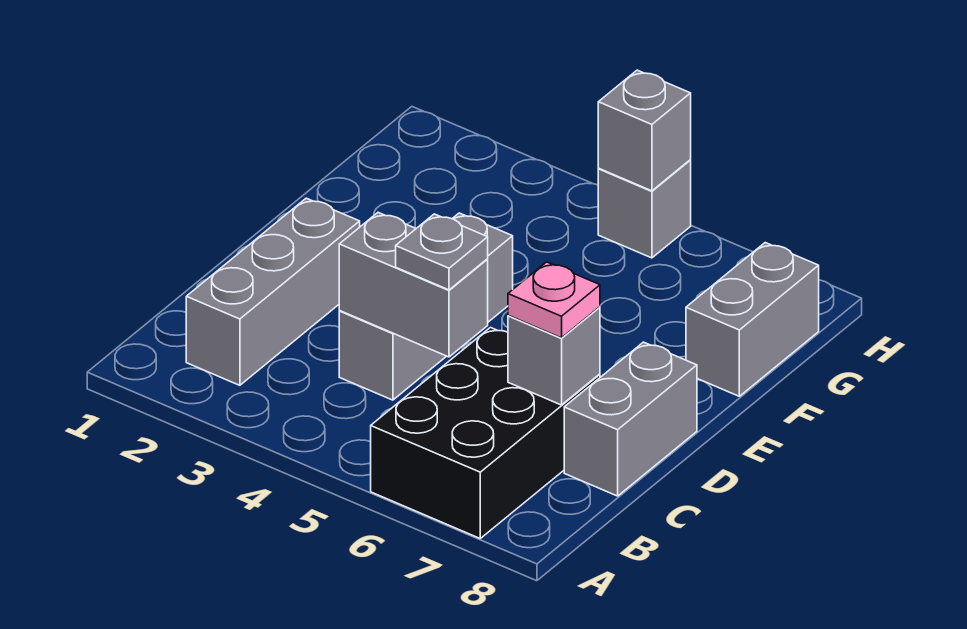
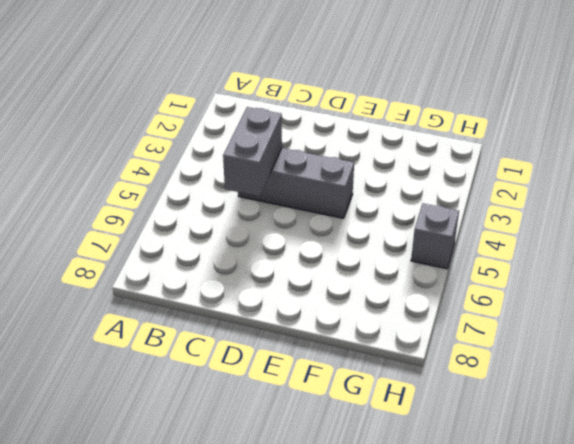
none -> black brick A6:C7 level 1
none -> grey brick B2:D2 level 1

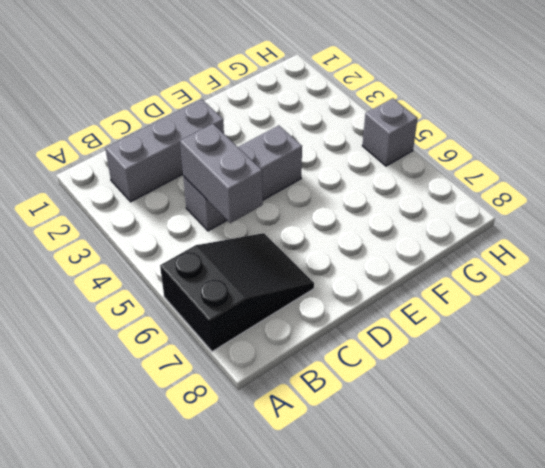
black slope A6:C7 level 1 top A -> black brick A6:C7 level 1
none -> grey brick C8:D8 level 1
none -> grey brick F8:G8 level 1

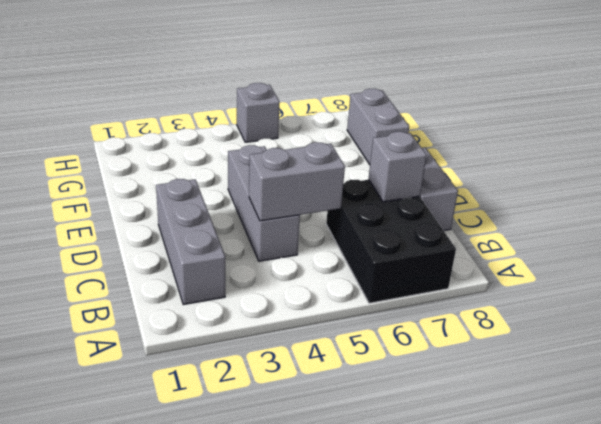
none -> grey brick H5 level 2
none -> grey plate C5 level 3

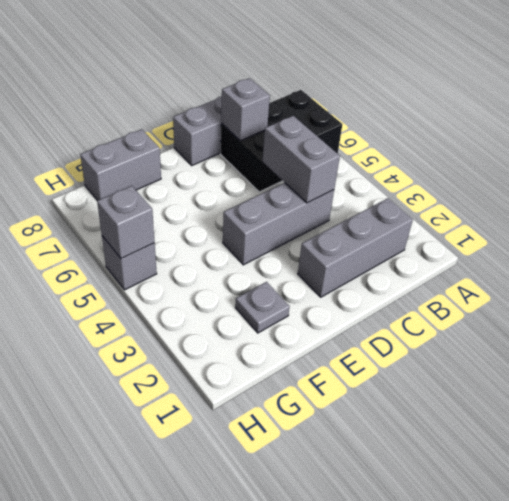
grey plate F2 level 1 -> grey plate C5 level 3
none -> pink plate C7 level 3

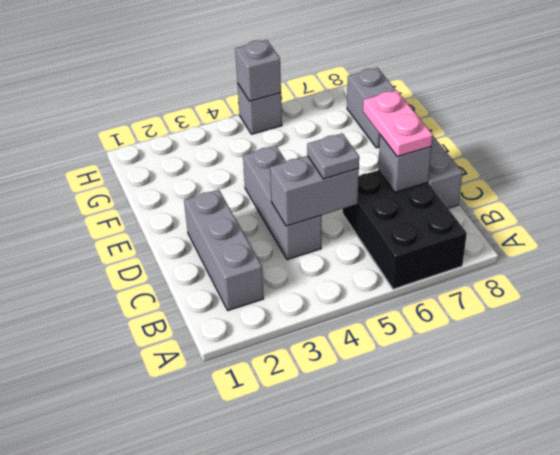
pink plate C7:D7 level 3 -> pink plate C7 level 3

